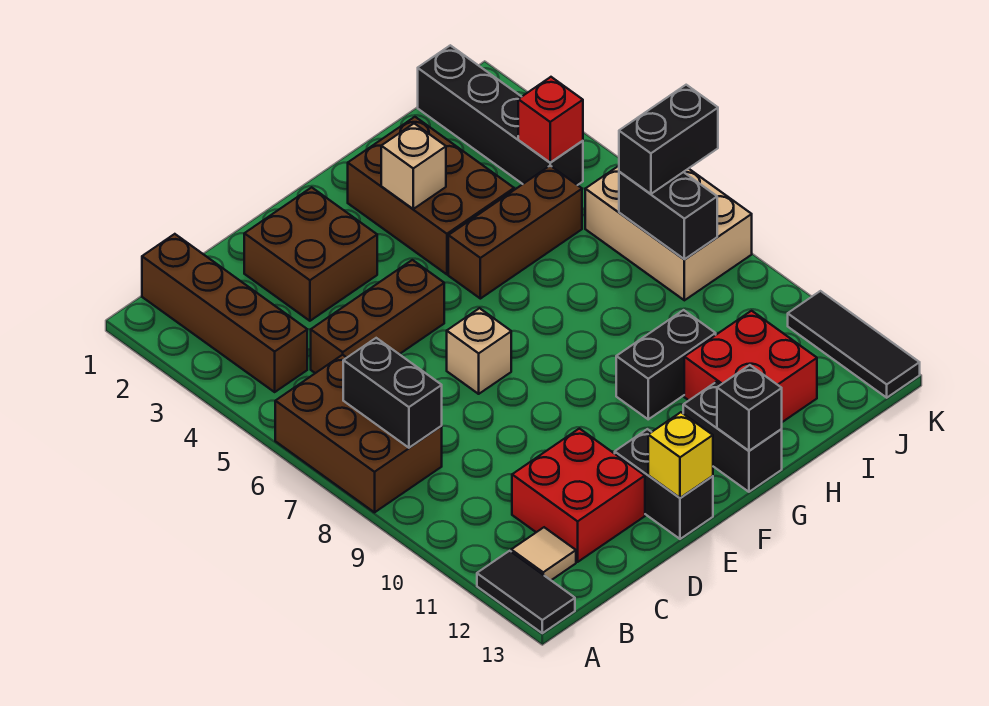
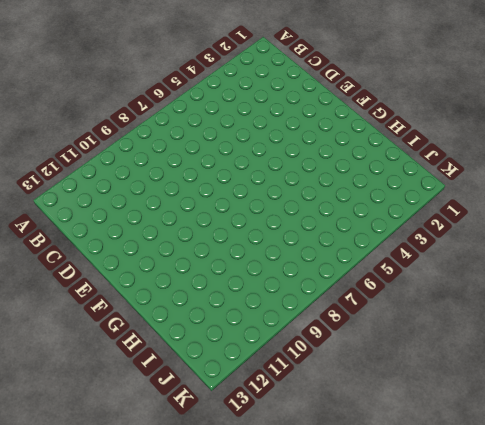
none -> brown brick A6:B8 level 1
none -> black tile A12:A13 level 1
none -> brown brick B1:B4 level 1

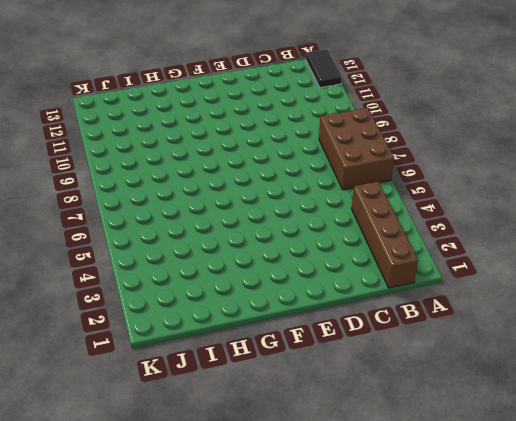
none -> tan tile B12 level 1
none -> brown brick C5:E5 level 1
none -> red brick C11:D12 level 1

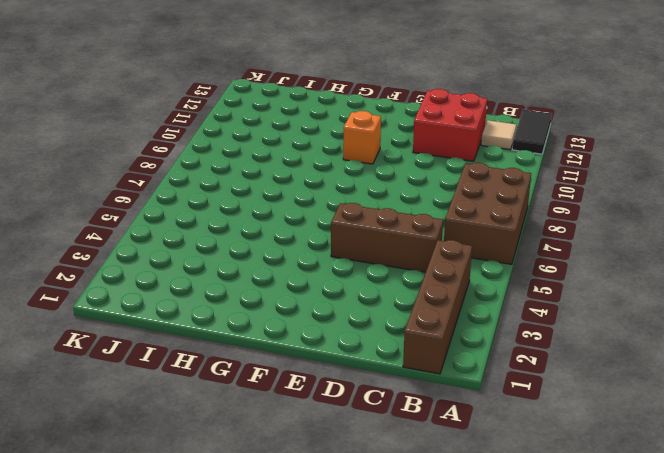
orange brick F10 level 1 -> none
none -> brown brick D2:E3 level 1
none -> tan brick E7 level 1
none -> black brick E12:E13 level 1

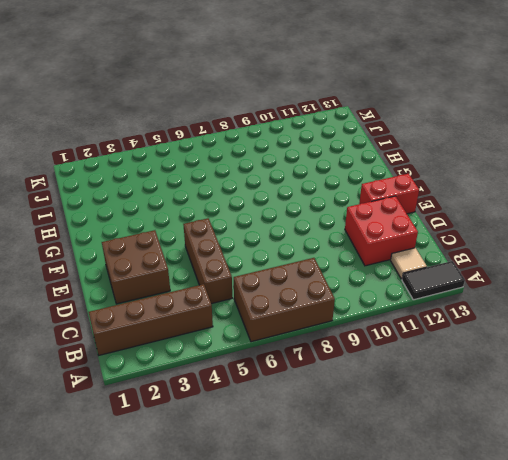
red brick E12:E13 level 1 -> black brick E12:E13 level 1
none -> tan brick E7 level 1
none -> brown brick G2:H4 level 1
none -> brown brick G5:I5 level 1

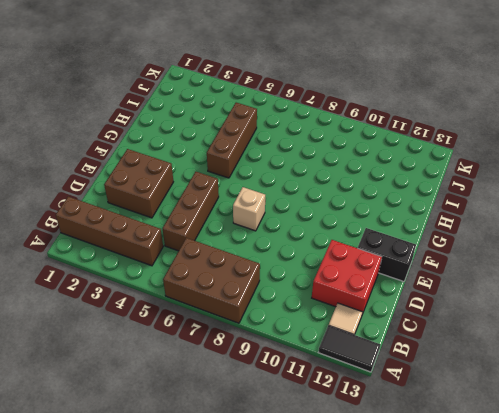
none -> brown brick G2:H4 level 1
none -> black brick G10:H10 level 1
none -> black brick G12:G13 level 1

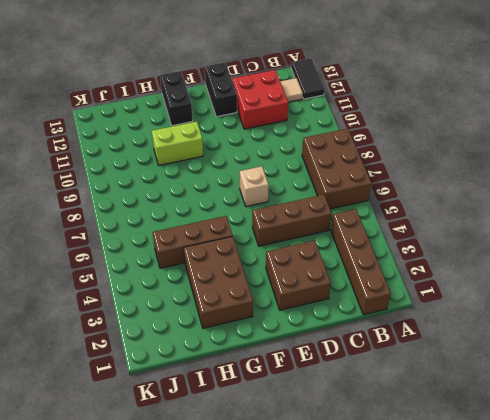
lime brick G10:H10 level 1 -> black brick G10:H10 level 1
none -> red brick H11:I12 level 1
none -> black brick J1:J4 level 1
none -> tan brick J6:K8 level 1

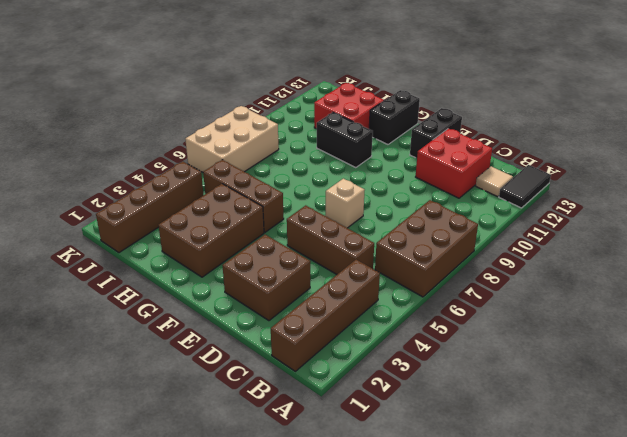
brown brick J1:J4 level 1 -> black brick J1:J4 level 1
none -> black tile K11:K13 level 1
none -> black brick B7:B8 level 2
none -> yellow brick E13 level 2

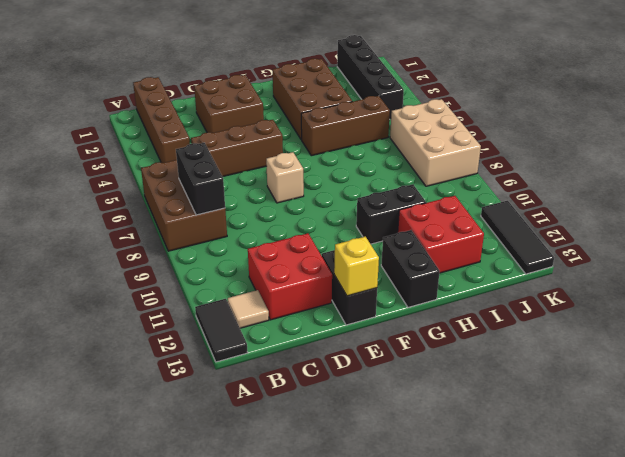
none -> tan brick G3 level 2
none -> black brick G13 level 2
none -> red brick J4 level 2

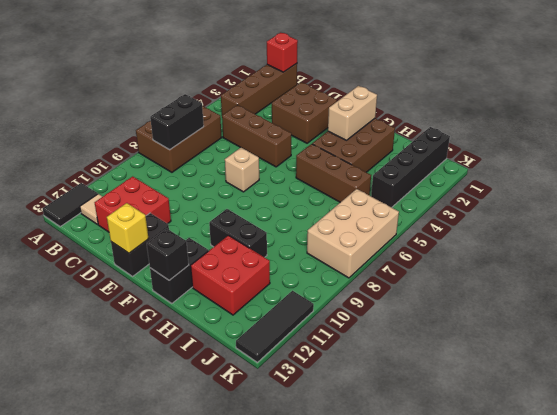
red brick B1 level 2 -> red brick J4 level 2
tan brick G2:G3 level 2 -> tan brick G3 level 2
none -> black brick J7:J8 level 2
none -> black brick J7:K7 level 3

